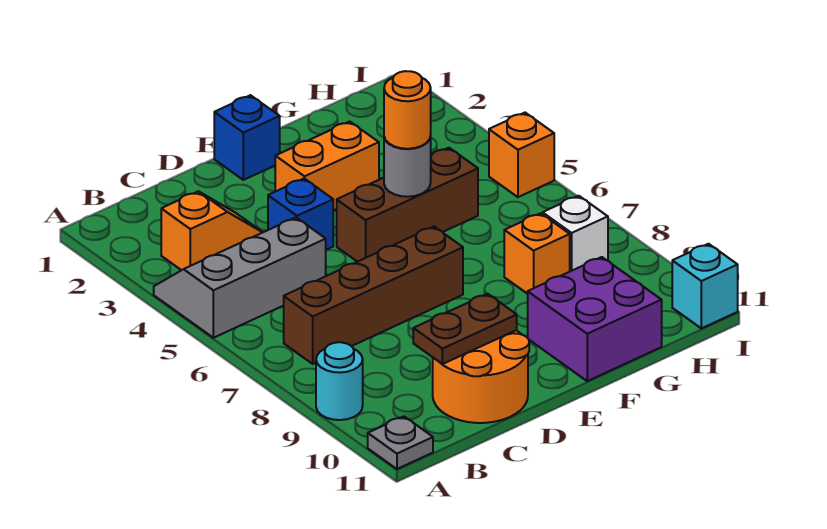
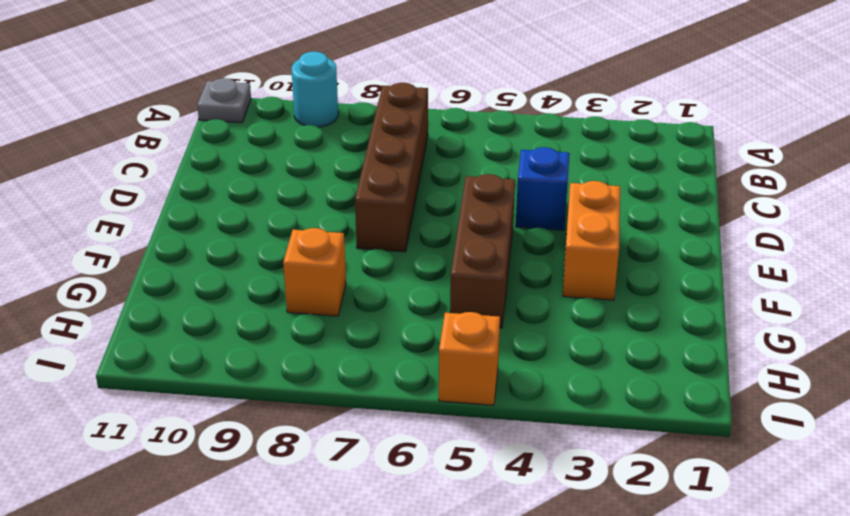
none -> grey slope A4:C5 level 1 top 5
none -> orange slope B3:C3 level 1 top B
none -> orange round brick C10:D11 level 1

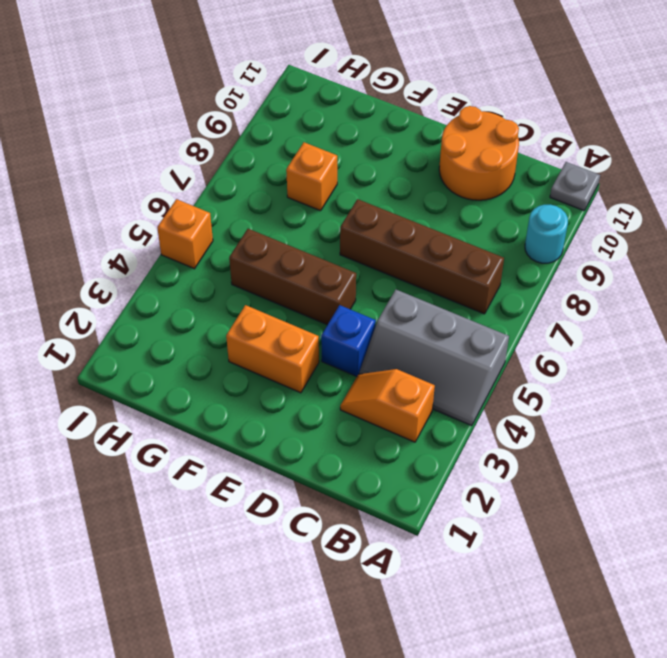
none -> blue brick E1 level 1
none -> purple brick F10:G11 level 1
none -> white brick H8 level 1

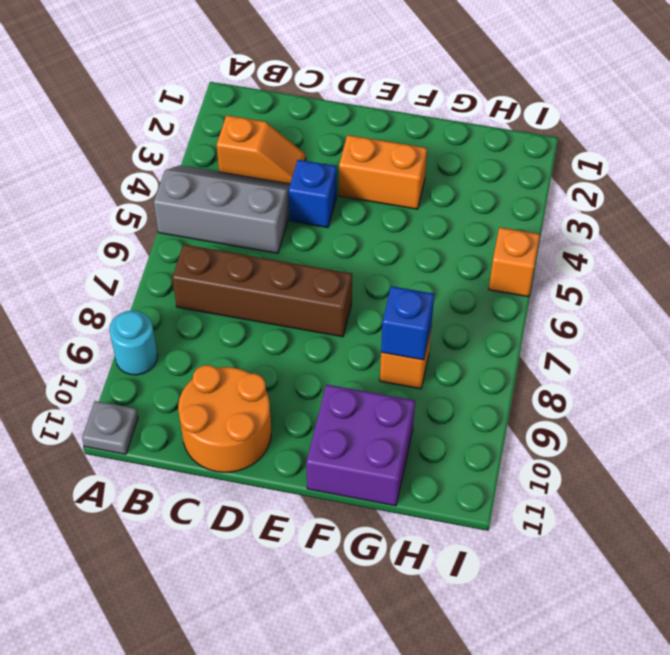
blue brick G8 level 2 -> blue brick E1 level 1
none -> brown brick E5:G5 level 1
none -> white brick H8 level 1
none -> cyan brick I11 level 1

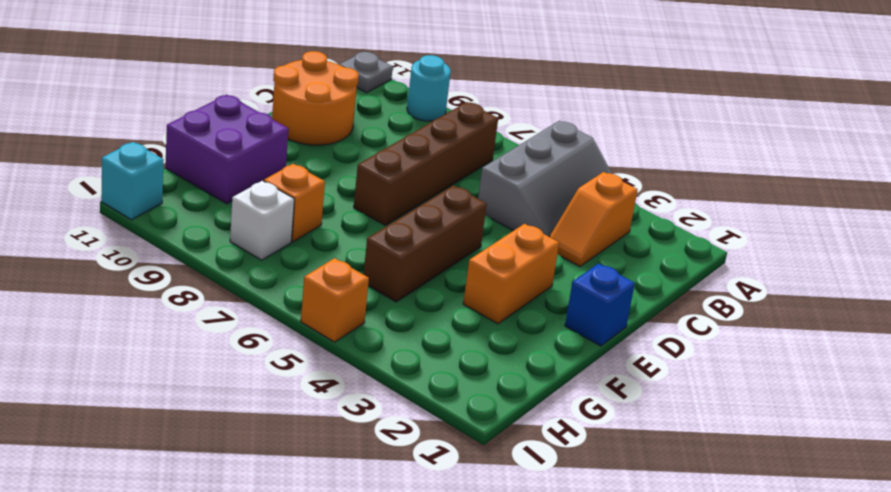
none -> blue brick D4 level 1
none -> brown plate C10:D10 level 2
none -> grey round brick F5 level 2

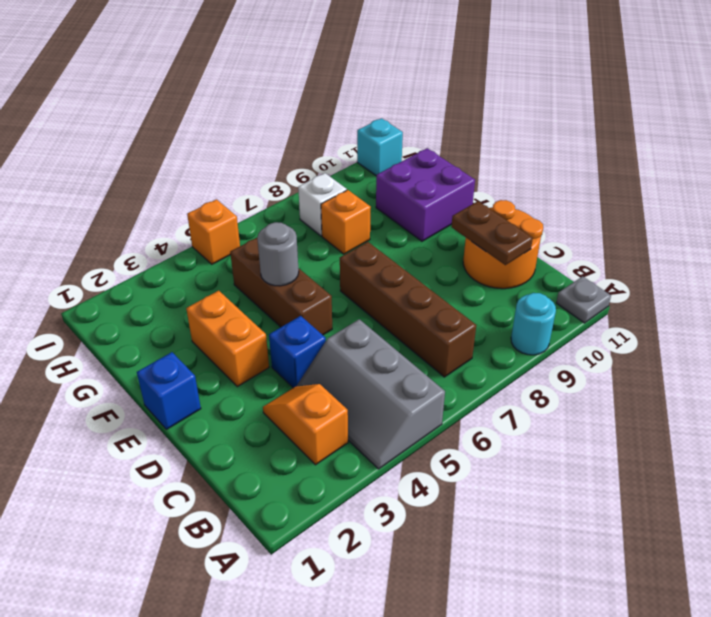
none -> orange round brick F5 level 3

